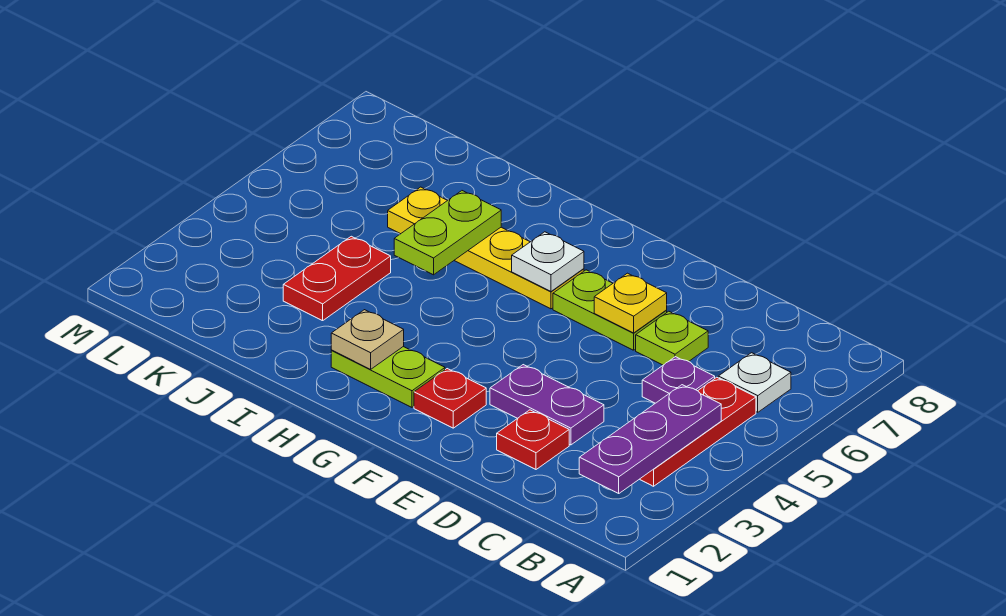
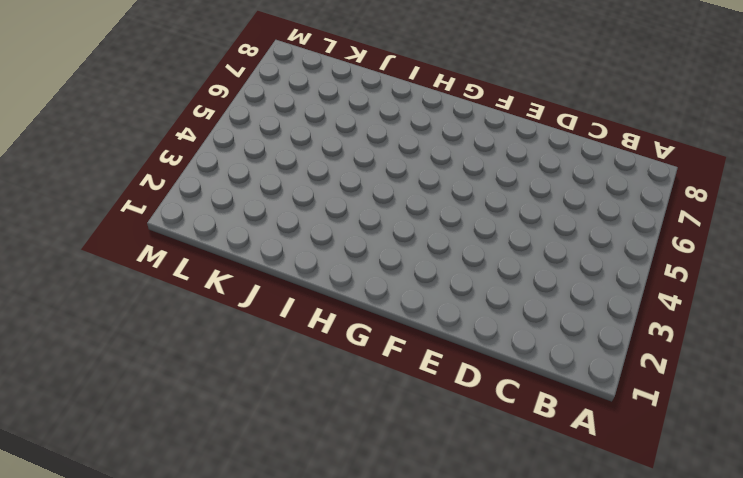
none -> red plate B3:B5 level 1
none -> white plate B6 level 1
none -> purple plate C5 level 1

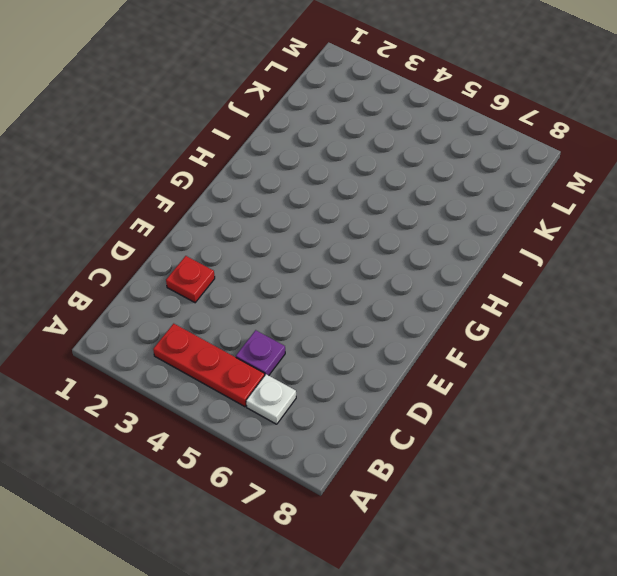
none -> purple plate D3:E3 level 1
none -> lime plate D6 level 1
none -> lime plate E6:F6 level 1

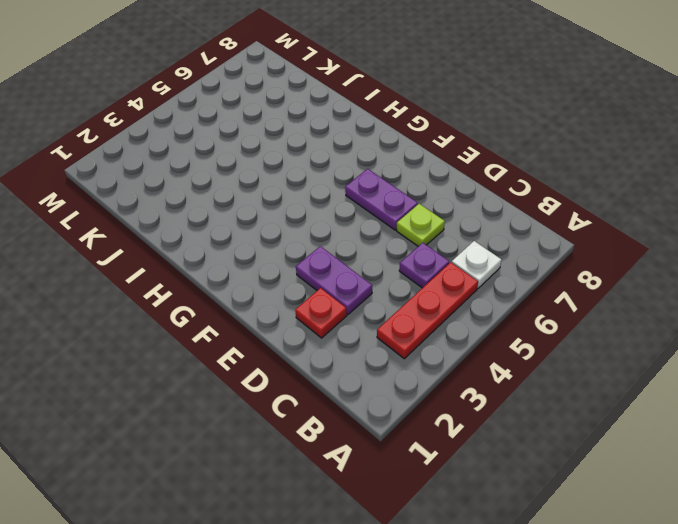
purple plate E6:F6 level 1 -> lime plate E6:F6 level 1
none -> red plate F2 level 1
none -> lime plate G2:H2 level 1
none -> yellow plate G6:J6 level 1

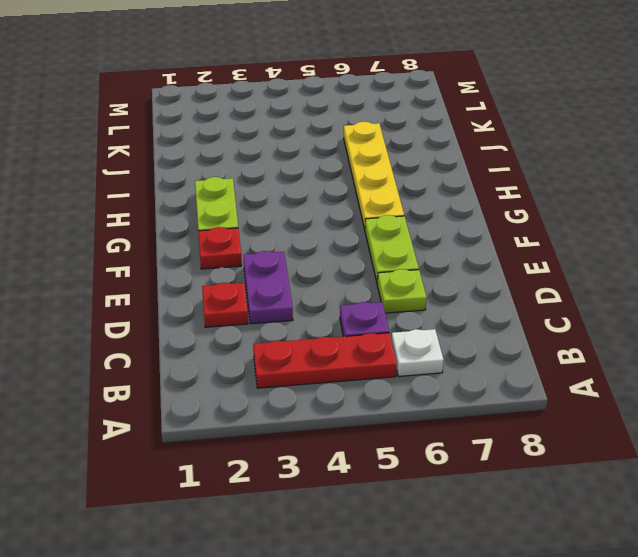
none -> red plate J3:J4 level 1
none -> purple plate B2:B4 level 2
none -> yellow plate E6 level 2

